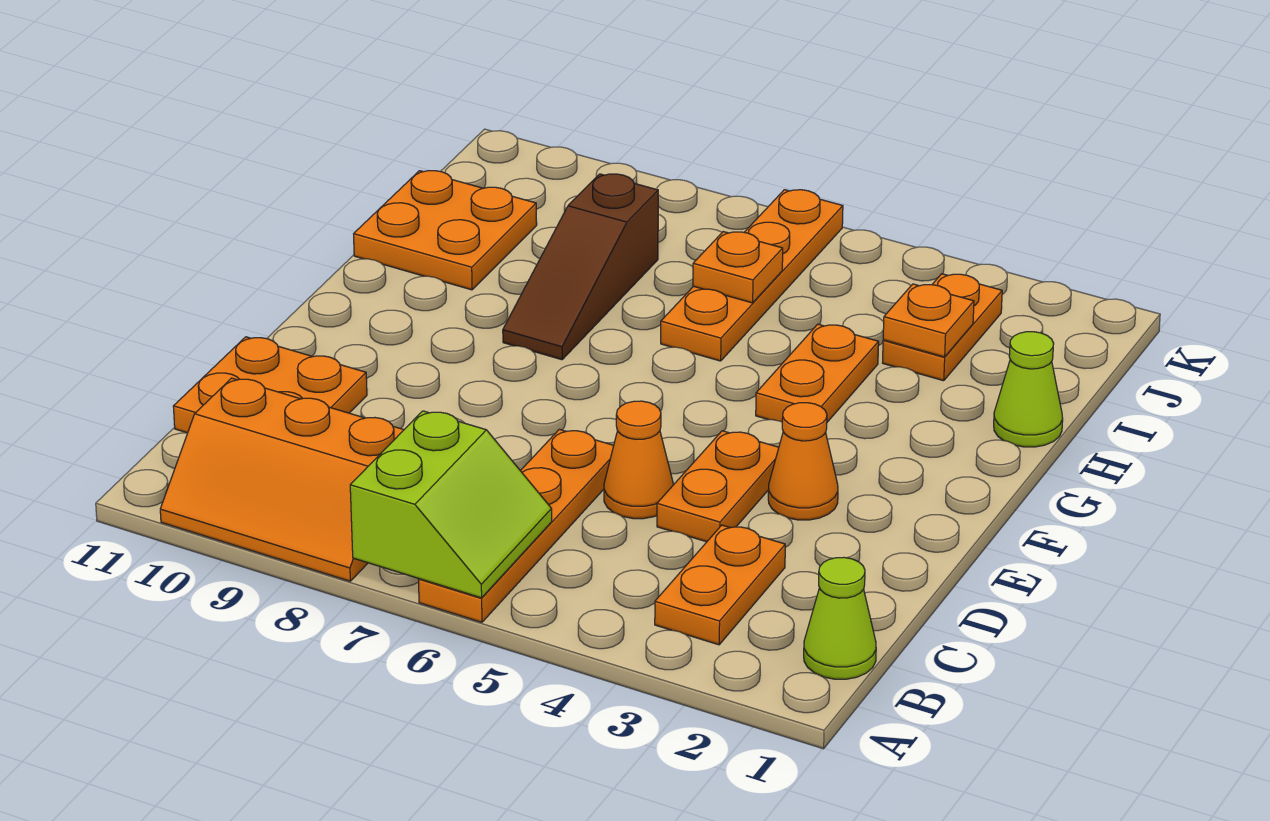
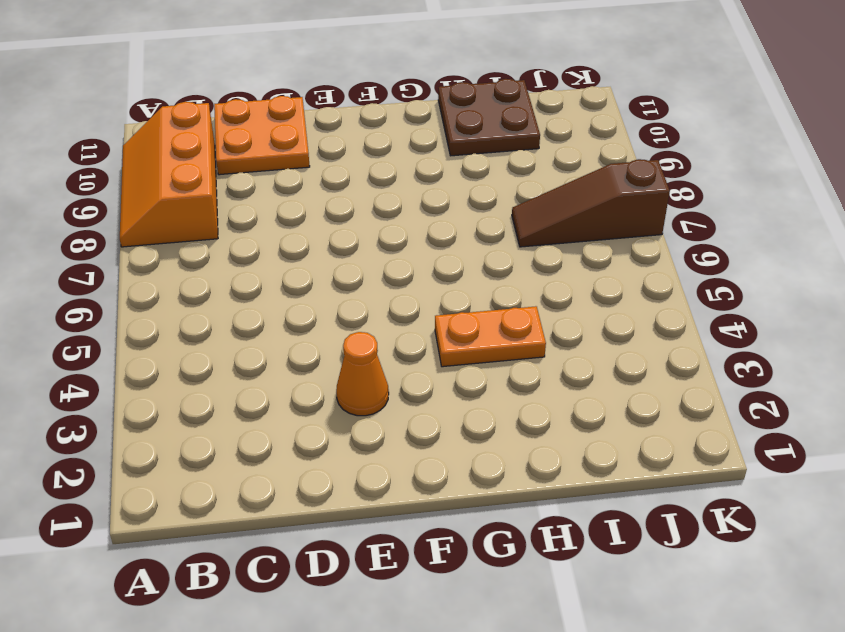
brown plate H10:I11 level 1 -> orange plate H10:I11 level 1
brown slope I7:K7 level 1 top K -> brown slope G8:I8 level 1 top I
none -> orange plate A6:D6 level 1
none -> lime cone B1 level 1
none -> orange plate B3:C3 level 1

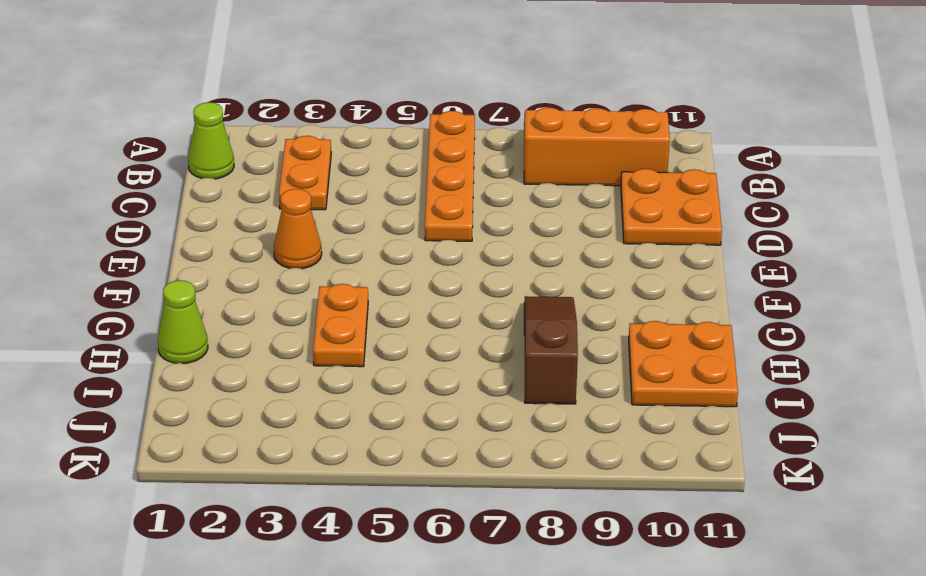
none -> orange plate D4:E4 level 1
none -> orange cone D5 level 1
none -> orange plate H6:K6 level 1

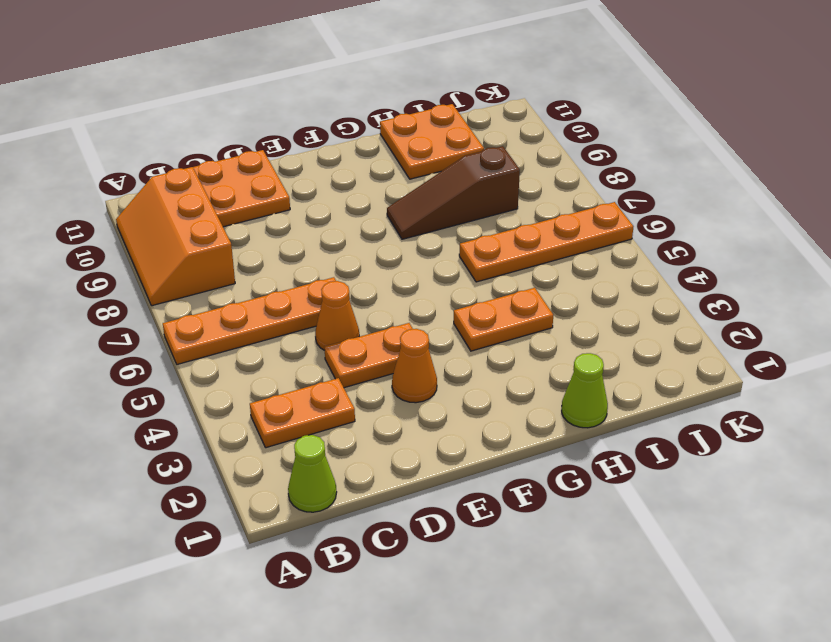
none -> orange plate I3:J3 level 1
none -> lime slope A6:B7 level 2 top 7
none -> orange plate I3 level 2

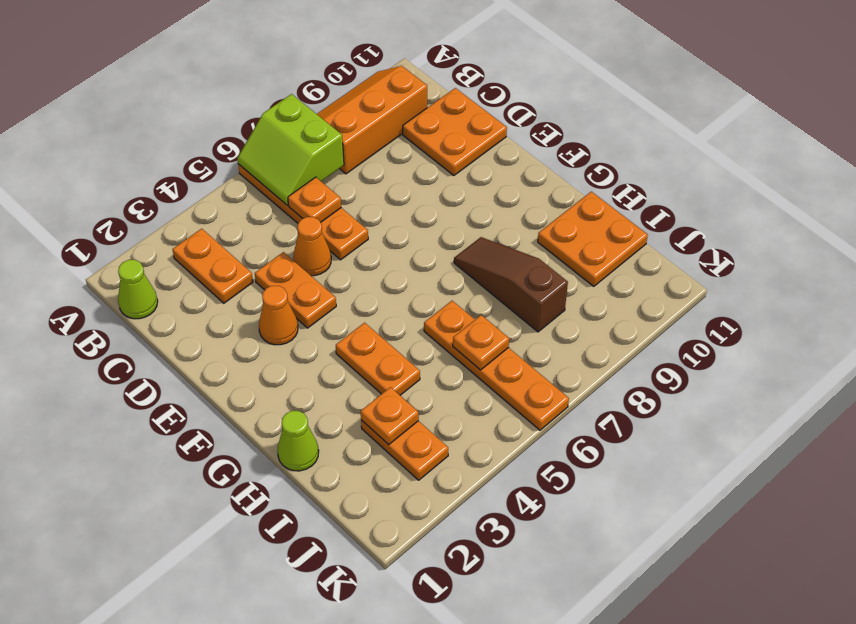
orange plate C6 level 2 -> none

